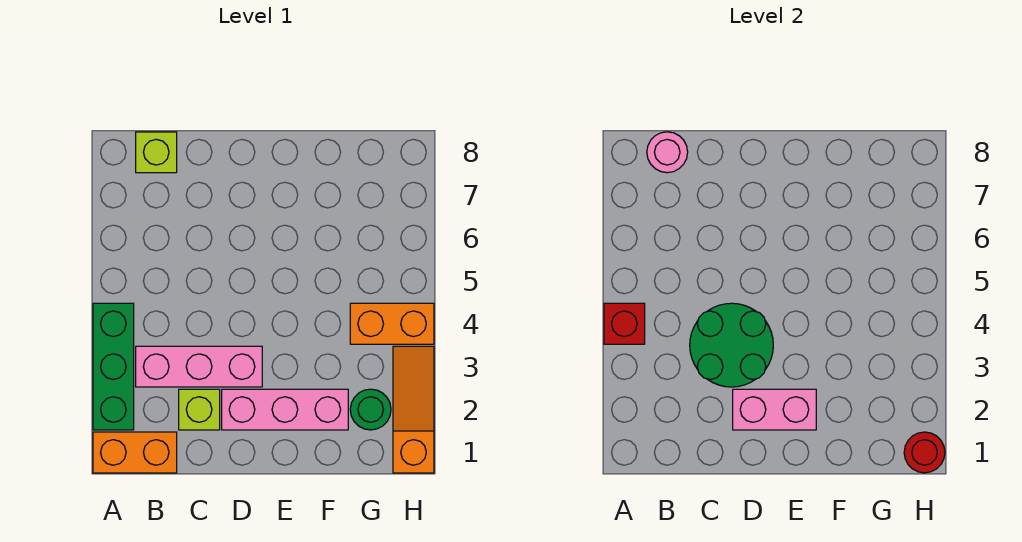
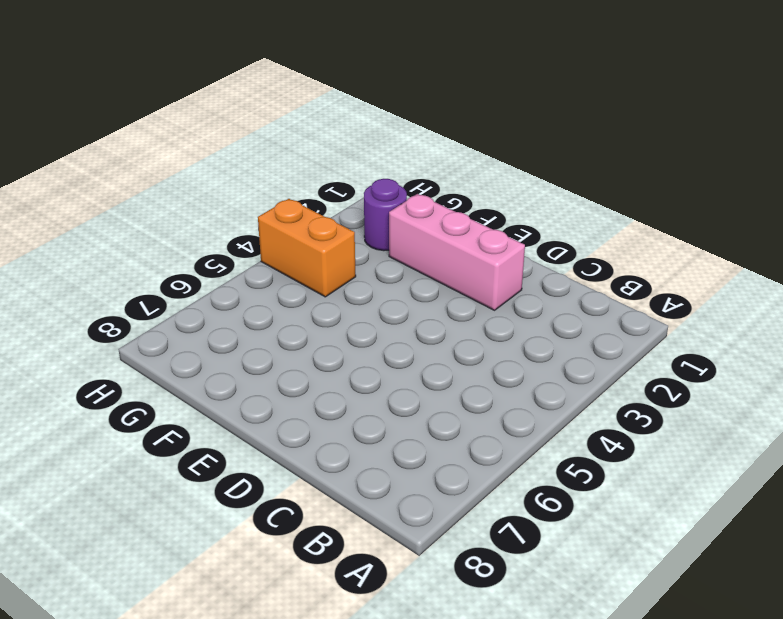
purple round brick G2 level 1 -> green round brick G2 level 1
none -> orange brick A1:B1 level 1
none -> green brick A2:A4 level 1
none -> pink brick B3:D3 level 1

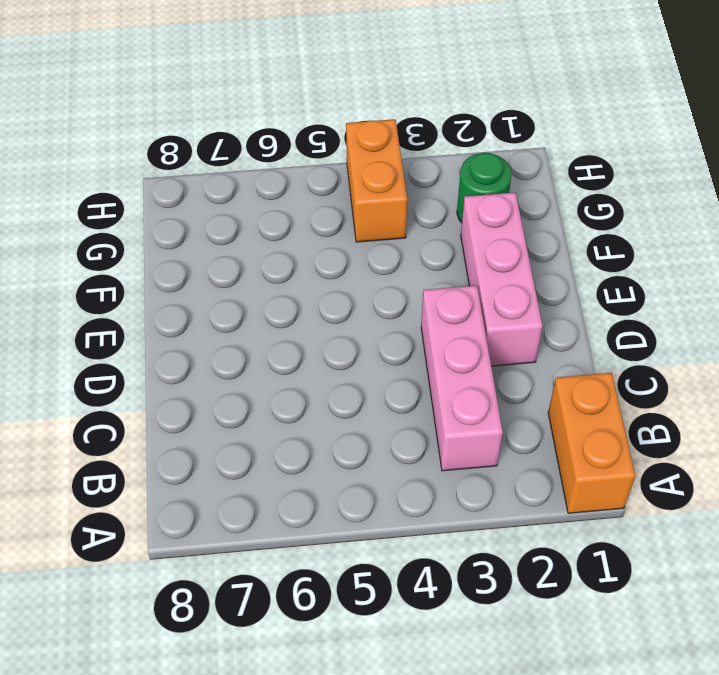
none -> green brick A2:A4 level 1
none -> lime brick B8 level 1
none -> lime brick C2 level 1

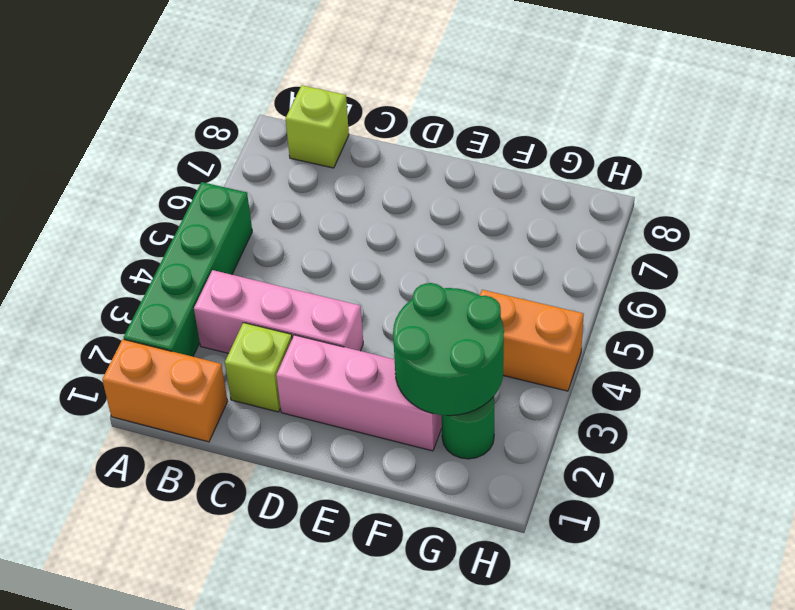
green brick A2:A5 level 1 -> green brick A2:A4 level 1
green round brick F2:G3 level 2 -> green round brick C3:D4 level 2
none -> orange slope H1:H3 level 1 top 1
none -> red brick A4 level 2
none -> pink round brick B8 level 2

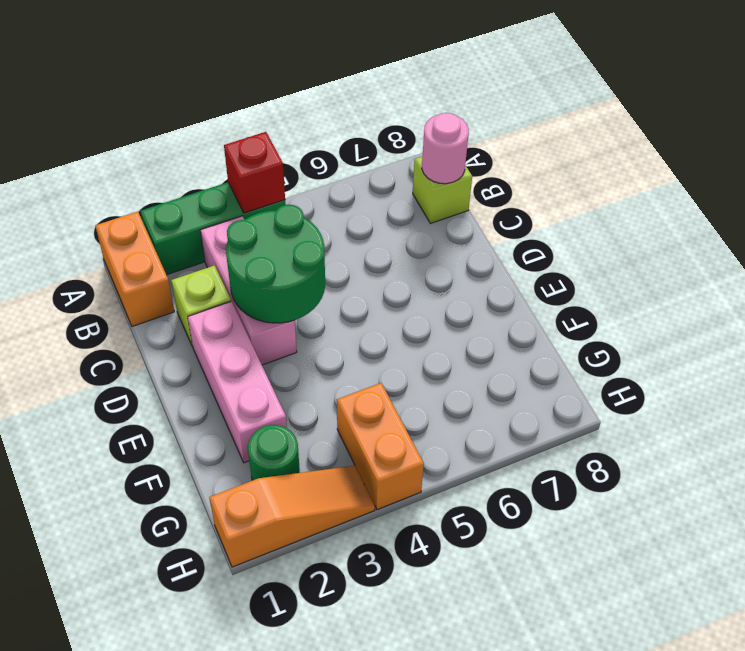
none -> pink brick D2:E2 level 2
none -> red round brick H1 level 2

